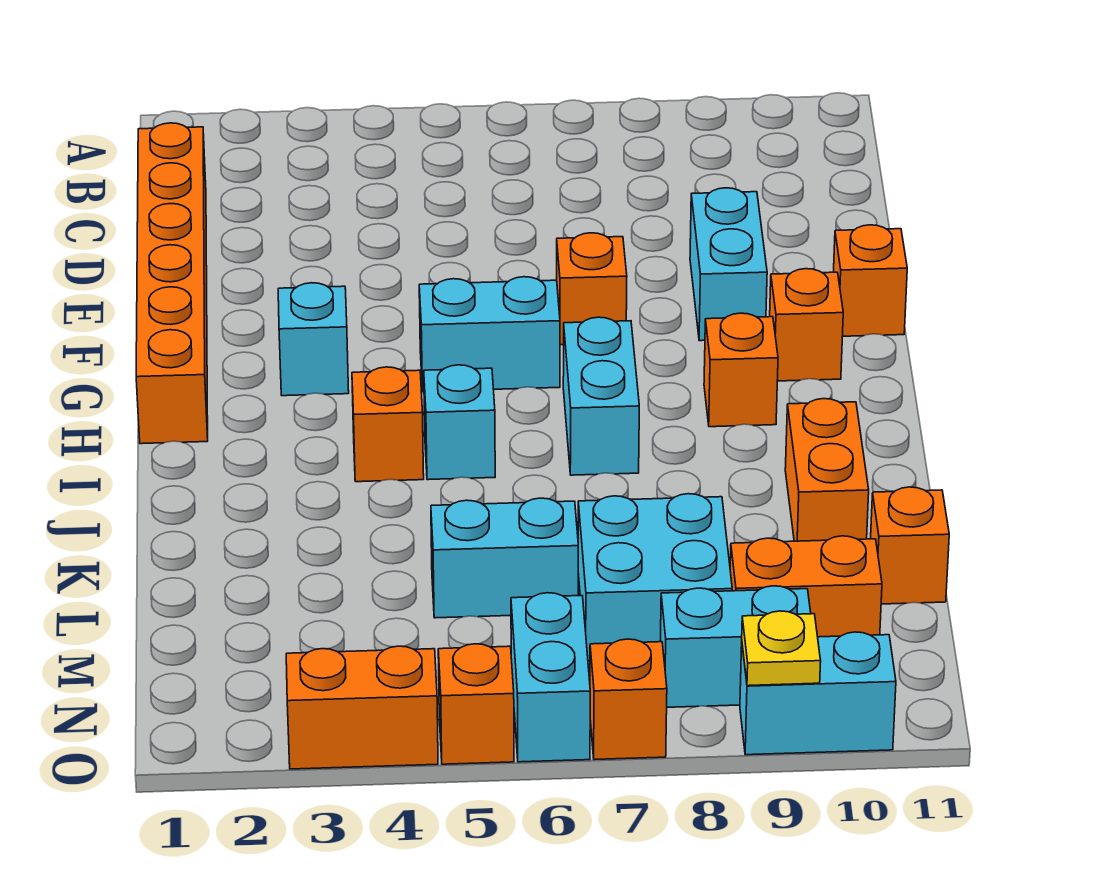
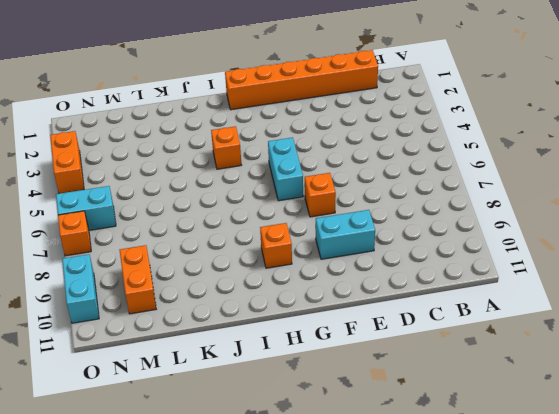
none -> orange brick F11 level 1
none -> cyan brick G3 level 1
none -> orange brick G10 level 1

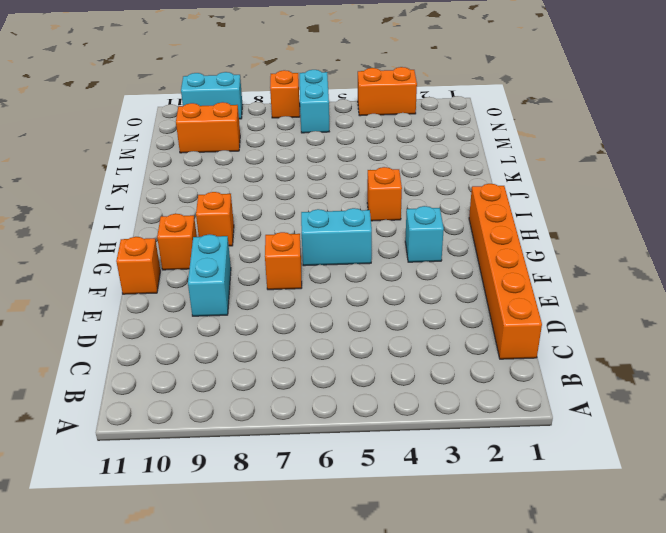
none -> cyan brick H7:I7 level 1
none -> cyan brick I5 level 1
none -> orange brick J10:K10 level 1

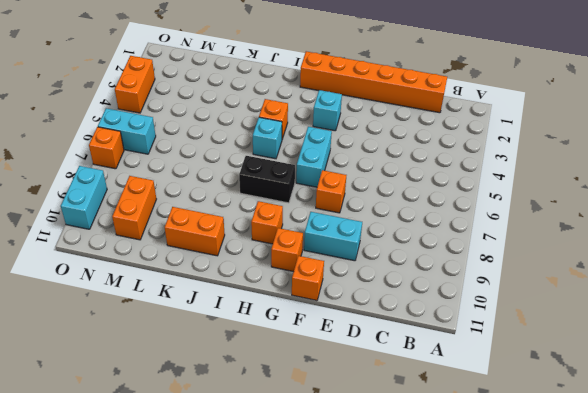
black brick H7:I7 level 1 -> cyan brick H7:I7 level 1
none -> cyan brick L5:L6 level 1
none -> cyan brick L7:M8 level 1
none -> orange brick L11 level 1

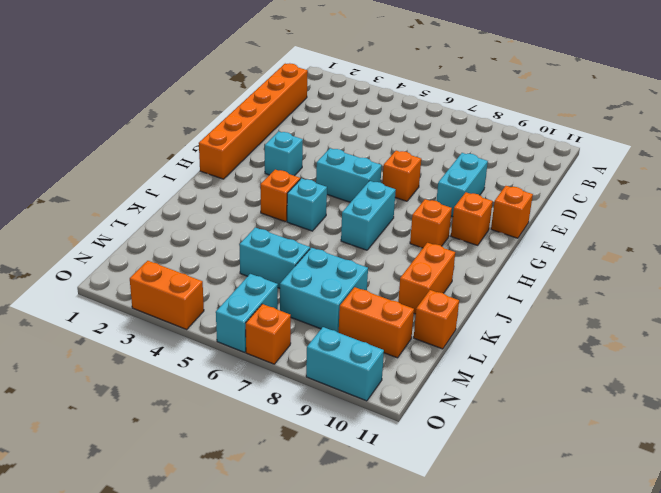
none -> cyan brick N8:N9 level 1
none -> orange brick O5 level 1
none -> yellow plate O9 level 2

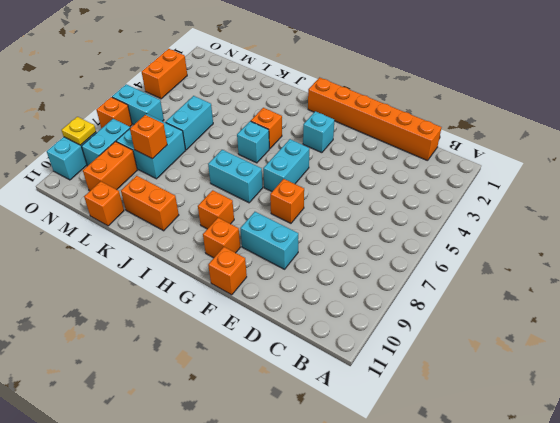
orange brick L8 level 2 -> orange brick O5 level 1

